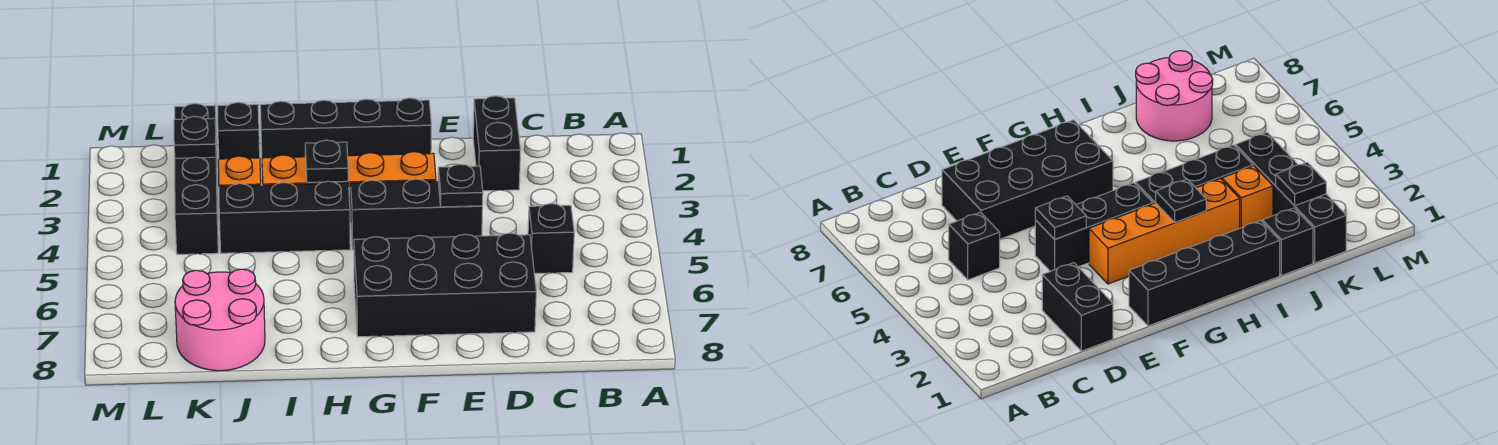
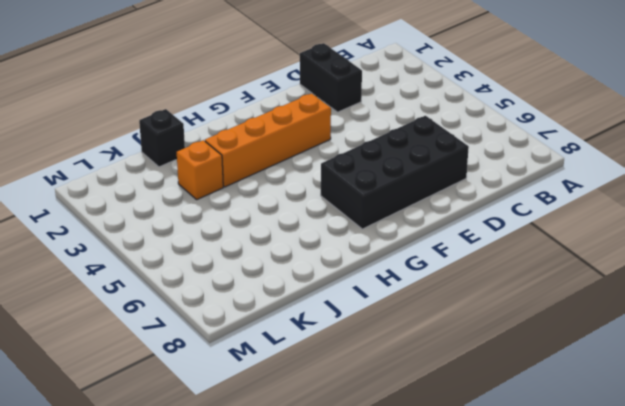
none -> black brick C5 level 1
none -> black brick E4:G4 level 1
none -> black brick F1:I1 level 1

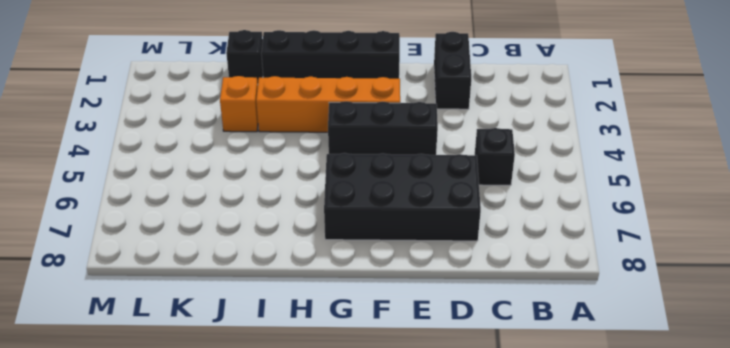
none -> black brick H4:J4 level 1
none -> pink round brick J7:K8 level 1
none -> black brick K1:K4 level 1

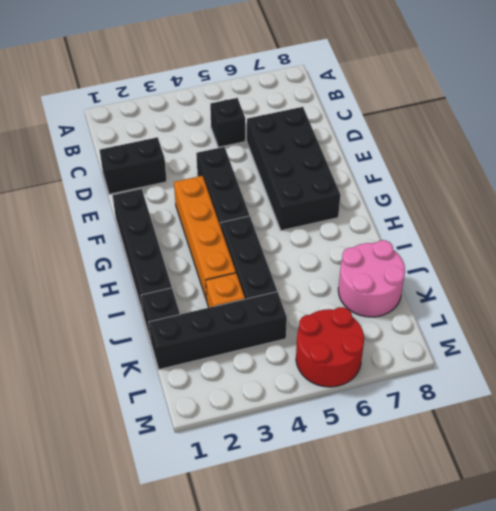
red round brick L5:M6 level 1 -> none
none -> black plate E4 level 2
none -> black plate H3 level 2
none -> black plate K2 level 2

